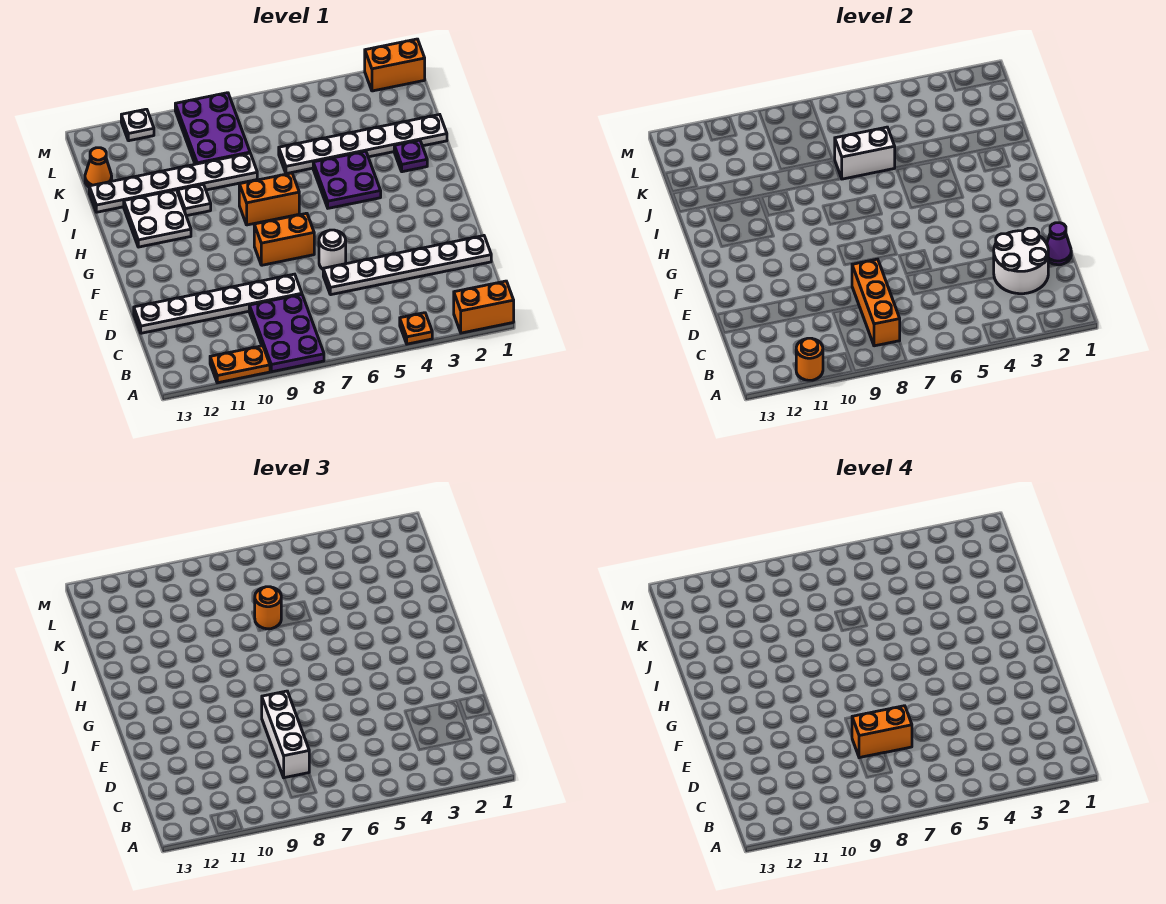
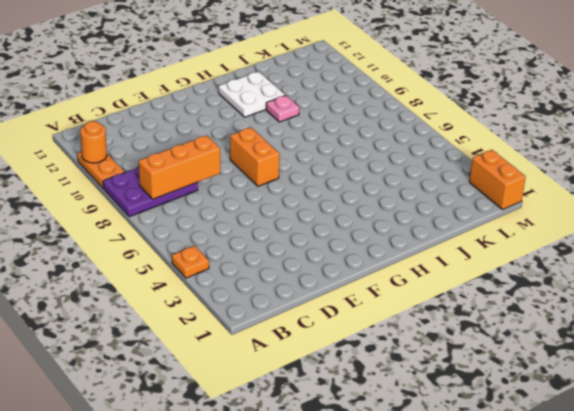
pink plate I10 level 1 -> white plate I10 level 1
none -> orange brick A1:A2 level 1
none -> white plate D1:D6 level 1
none -> white plate D8:D13 level 1

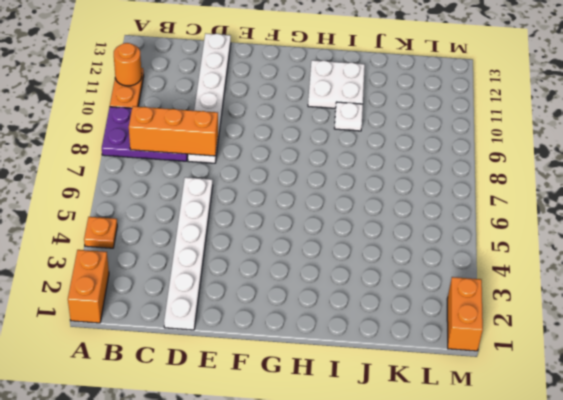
none -> white round brick E6 level 1
none -> orange brick F7:F8 level 1
none -> purple plate H4:I5 level 1

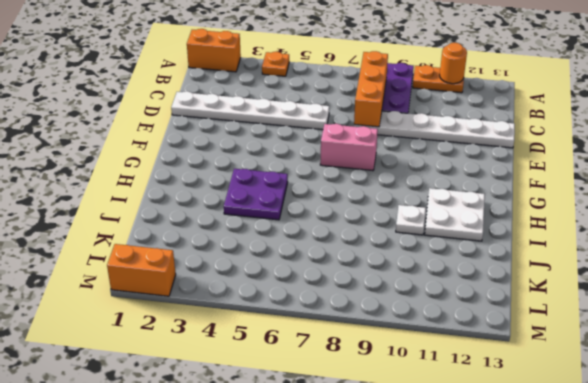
pink brick F7:F8 level 1 -> orange brick F7:F8 level 1
none -> white round brick E6 level 1
none -> orange brick H7:H8 level 1
none -> purple plate I2 level 1

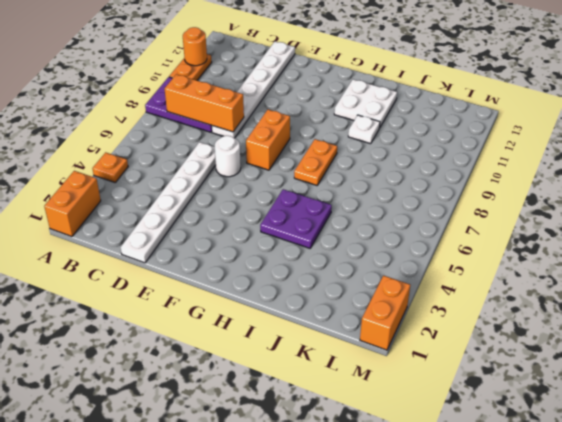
orange plate H7:H8 level 1 -> orange brick H7:H8 level 1
none -> purple plate I2 level 1
none -> white plate J1:J6 level 1
none -> white plate J8:J13 level 1

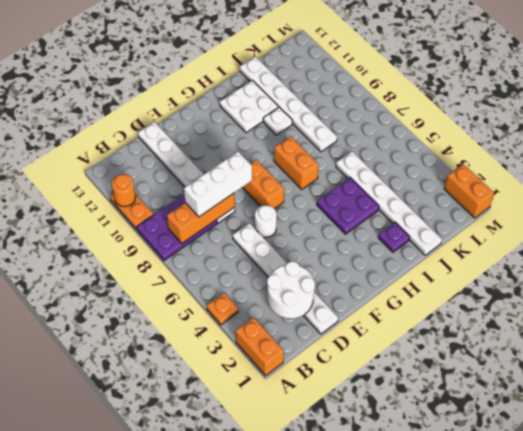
none -> purple plate K8:M9 level 1
none -> orange cone K13 level 1
none -> white plate M11 level 1

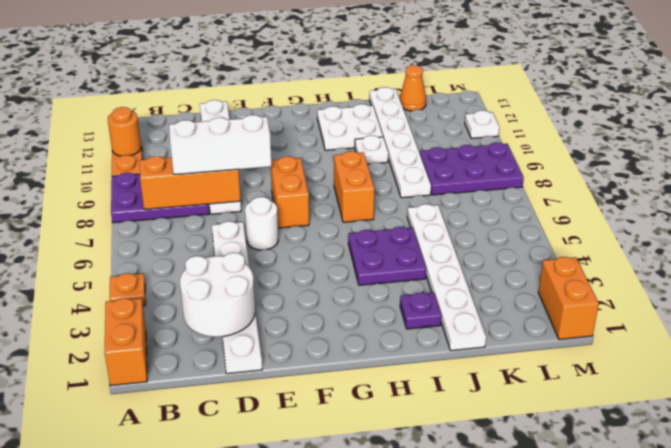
none -> purple cone D1 level 2
none -> white brick J6:J7 level 2
none -> orange round brick J7 level 3

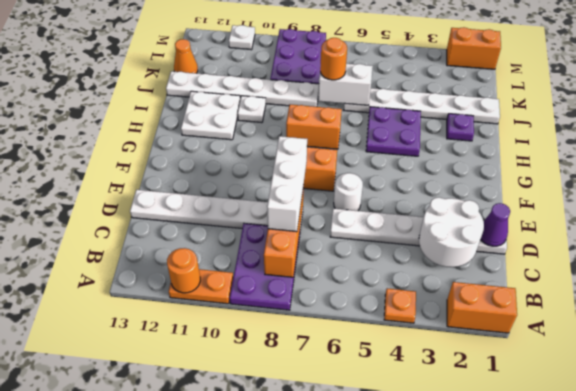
none -> orange brick D7:D8 level 4

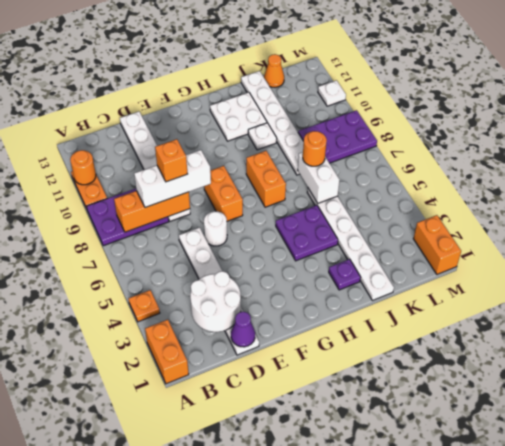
orange brick D8 level 4 -> orange brick D7:D8 level 4

